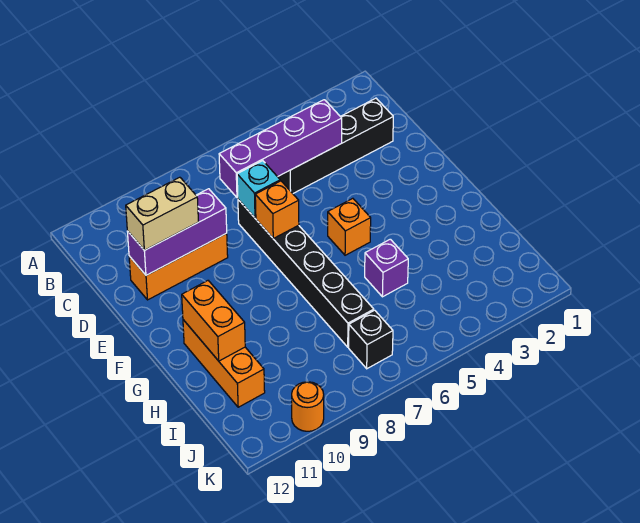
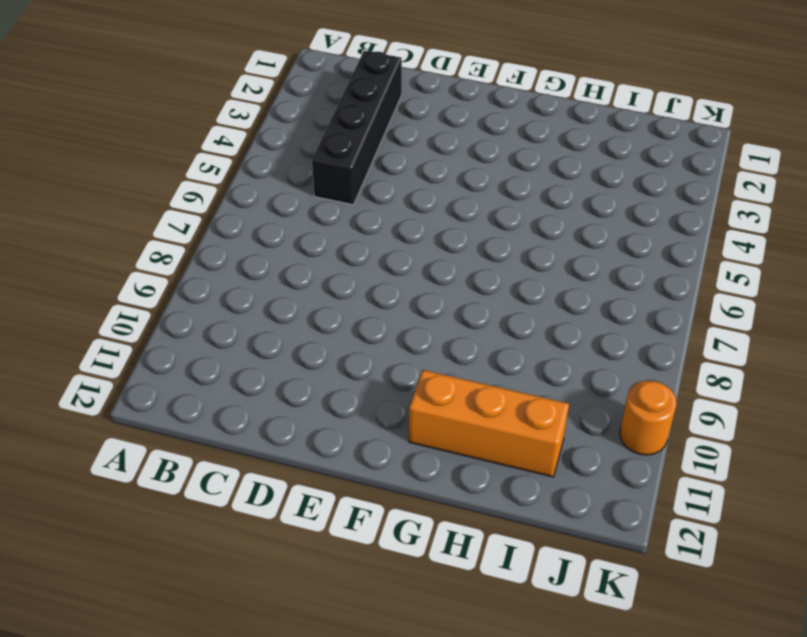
none -> black brick D7:I7 level 1
none -> orange brick D9:D11 level 1
none -> orange brick F5 level 1

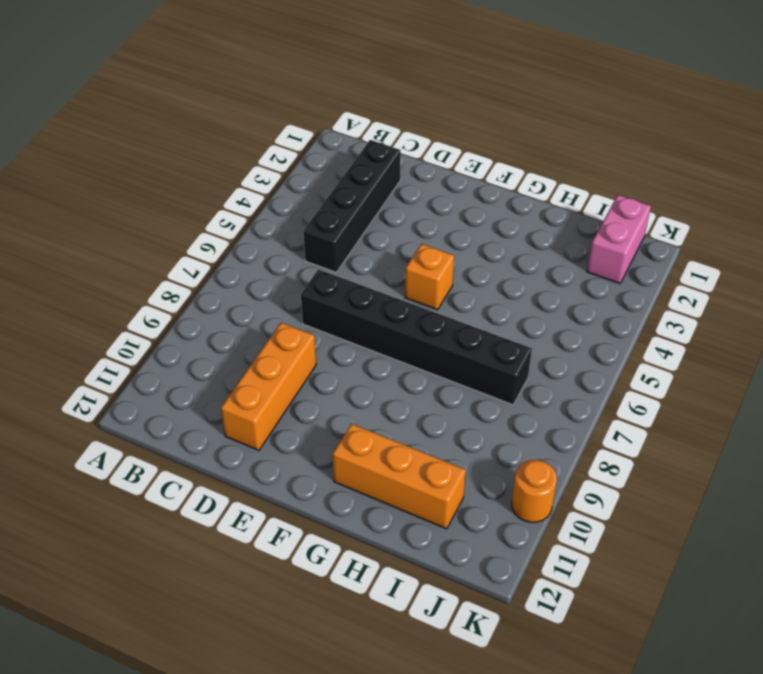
pink brick J1:J2 level 1 -> none
none -> purple brick H5 level 1
none -> black brick J7 level 1
none -> purple brick C4:C7 level 2

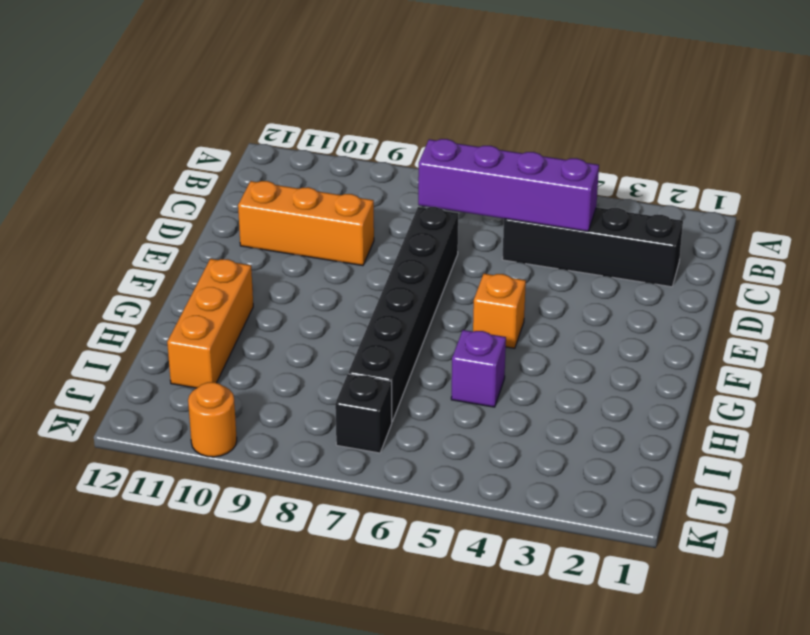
none -> cyan brick D7 level 2
none -> purple brick D9:D11 level 2
none -> orange brick E7 level 2

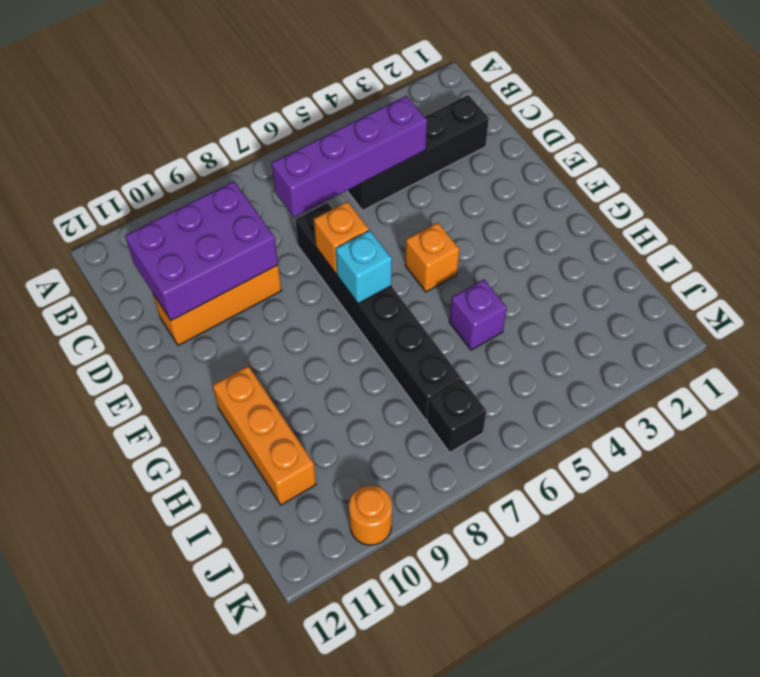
purple brick C9:D11 level 2 -> purple brick D9:D11 level 2
cyan brick F7 level 2 -> cyan brick D7 level 2
none -> orange brick G11:H11 level 2
none -> tan brick D10:D11 level 3

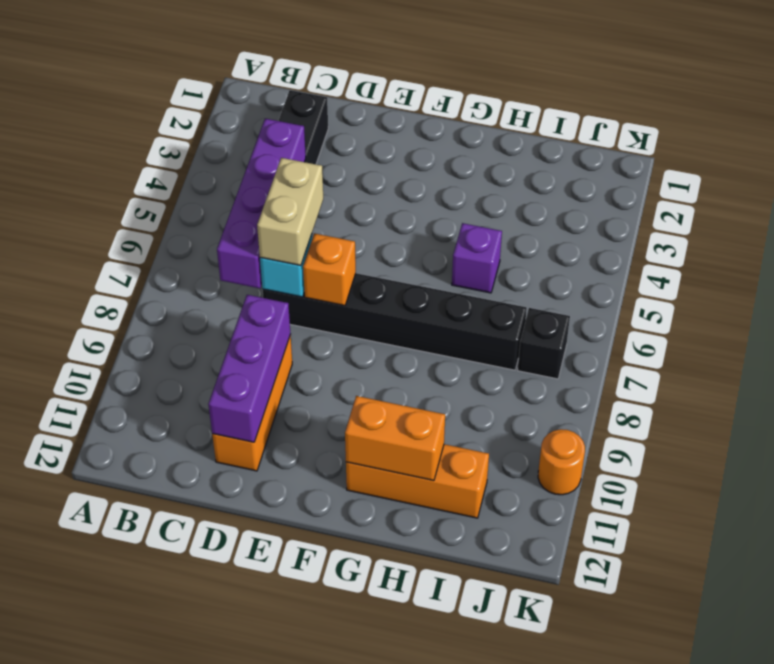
tan brick D6:D7 level 3 -> tan brick D10:D11 level 3
none -> orange brick F5 level 1

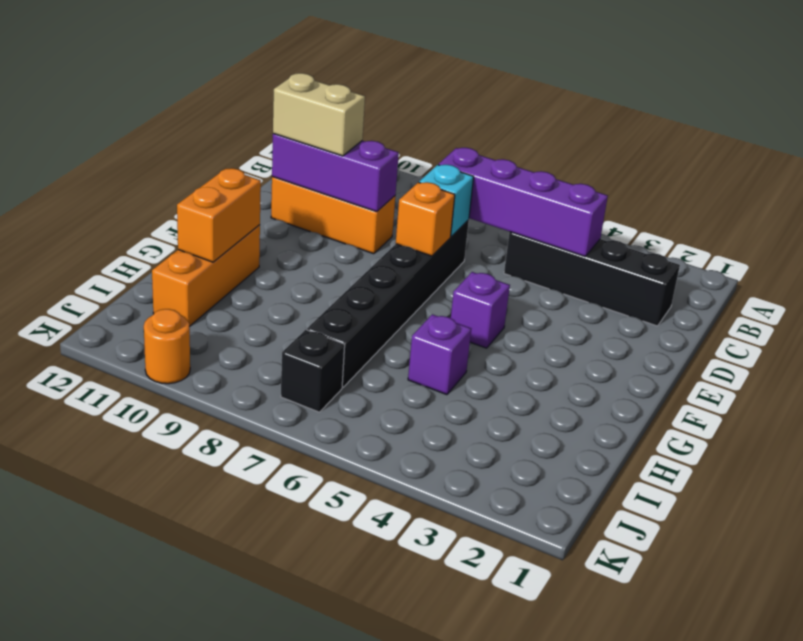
purple brick F5 level 1 -> orange brick F5 level 1

